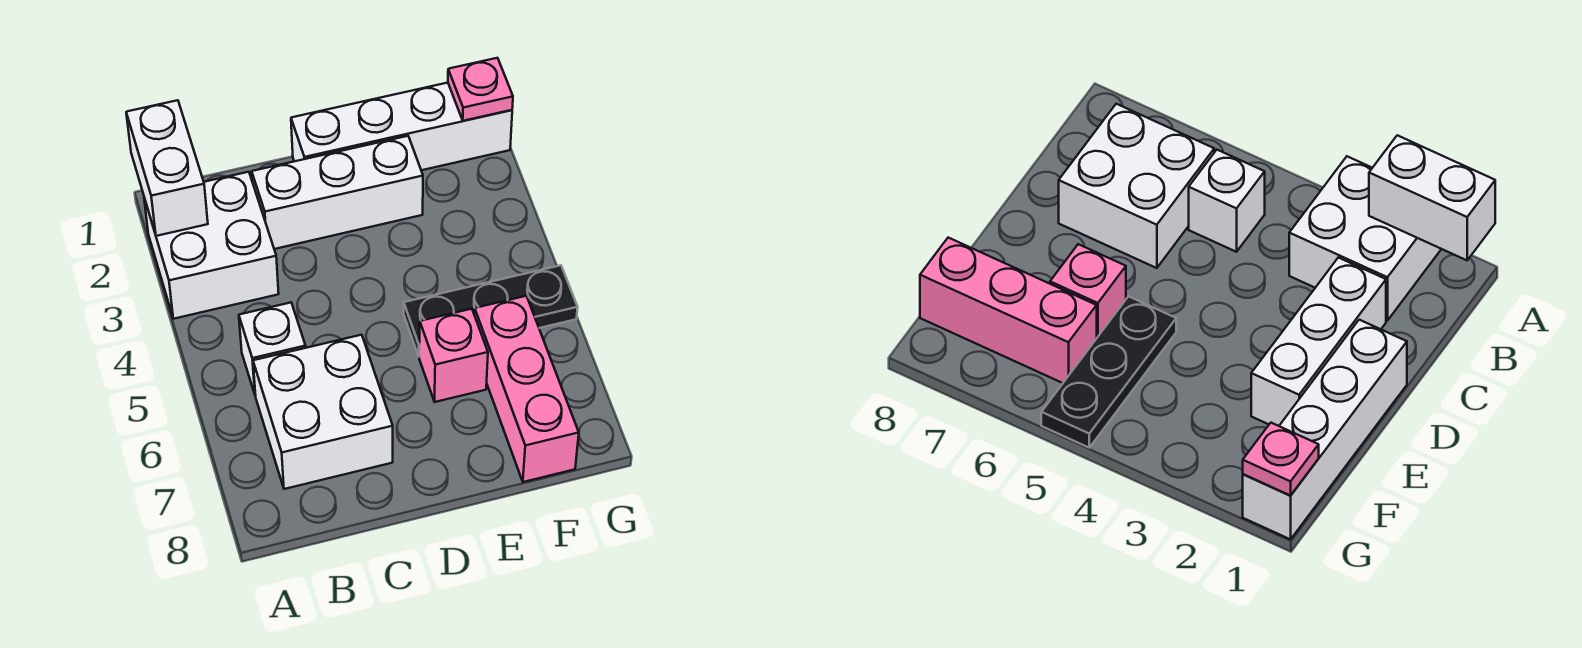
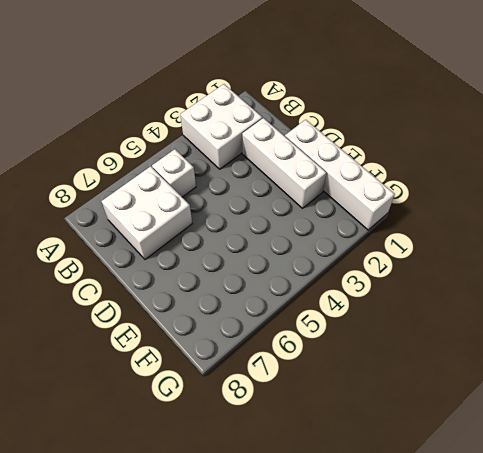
none -> black plate E5:G5 level 1
none -> pink brick E6 level 1

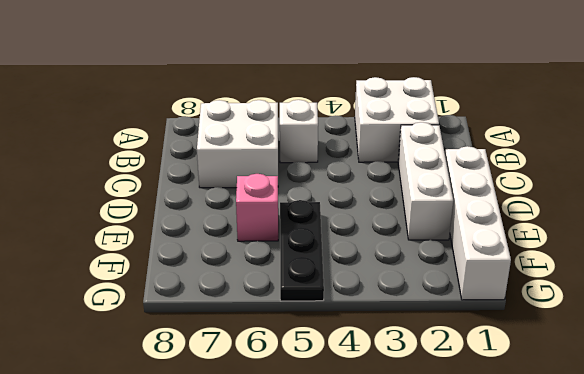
none -> pink brick F6:F8 level 1
none -> white brick A1:A2 level 2

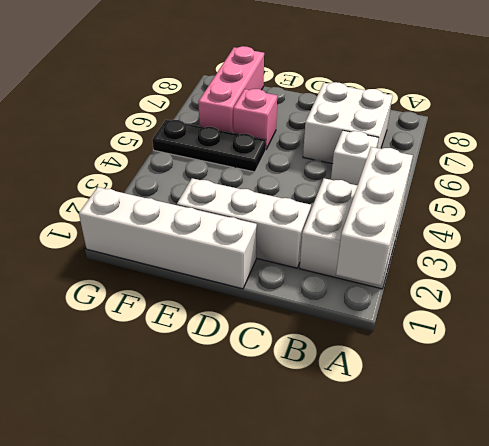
white brick A1:A3 level 2 -> white brick A1:A2 level 2
none -> pink plate G1 level 2

